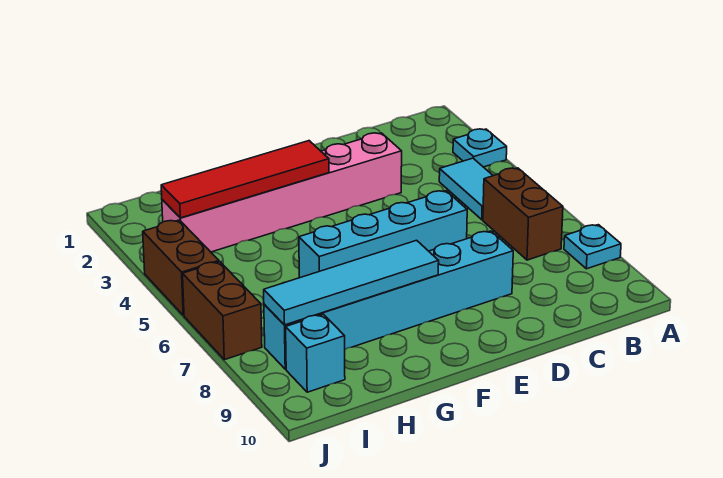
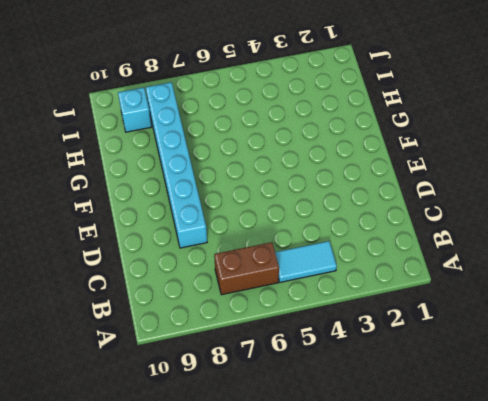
none -> cyan plate A3 level 1
none -> cyan plate A8 level 1
none -> pink brick D3:I3 level 1

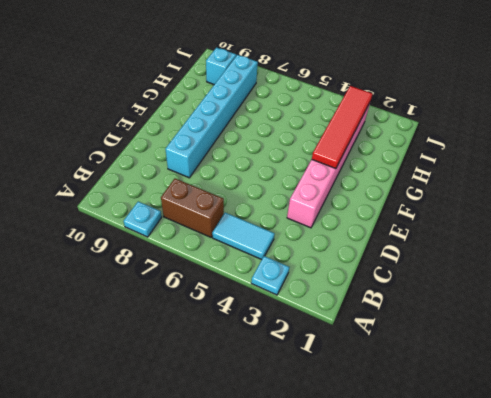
none -> cyan brick D6:G6 level 1
none -> brown brick J4:J5 level 1
none -> brown brick J6:J7 level 1

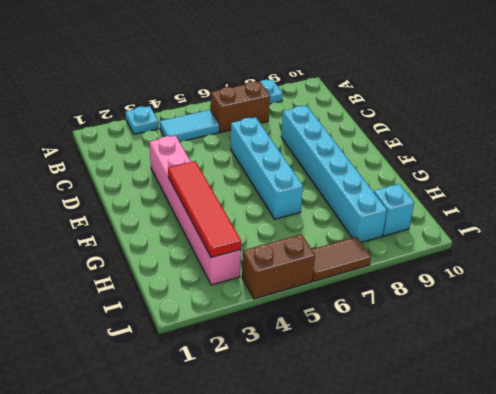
brown tile J6:J7 level 1 -> brown brick J6:J7 level 1
none -> cyan tile F8:I8 level 2

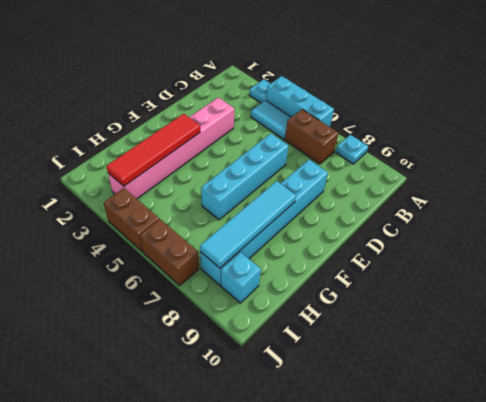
cyan brick A4:A6 level 1 -> none

